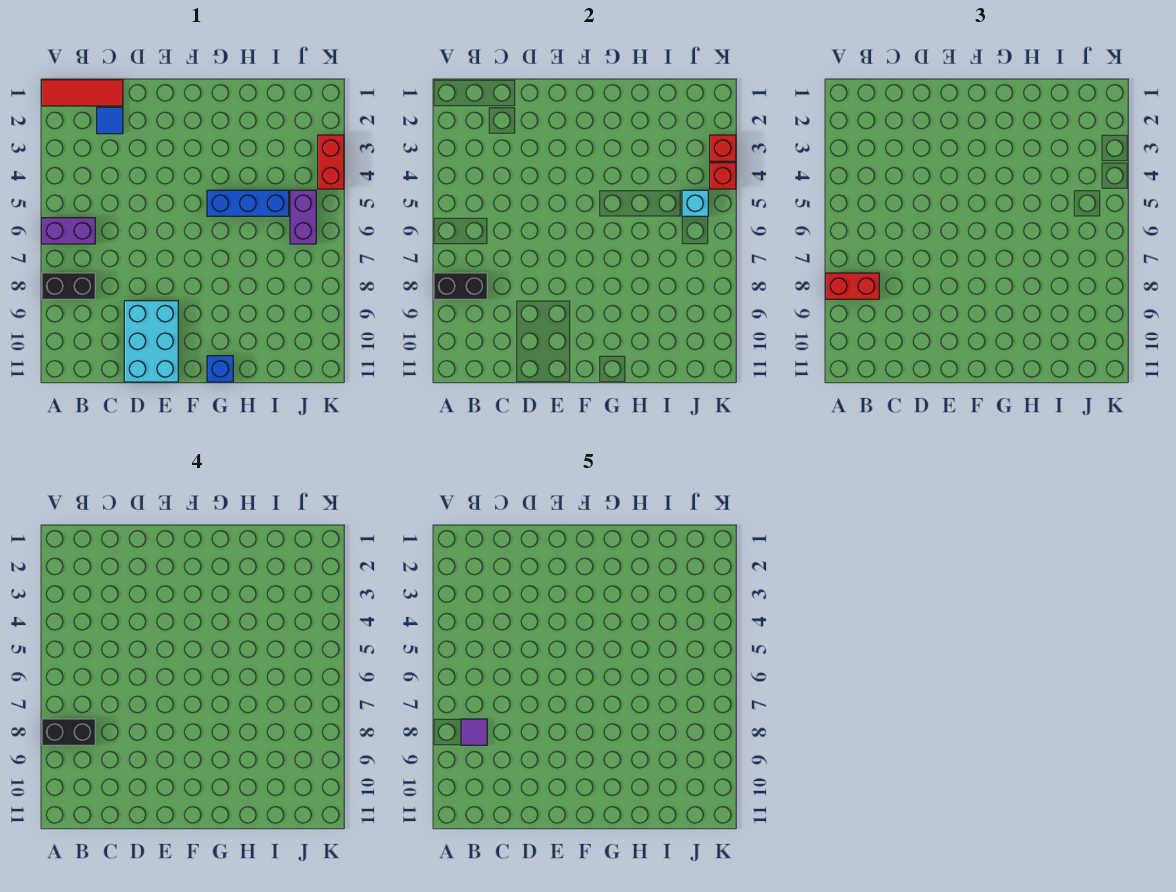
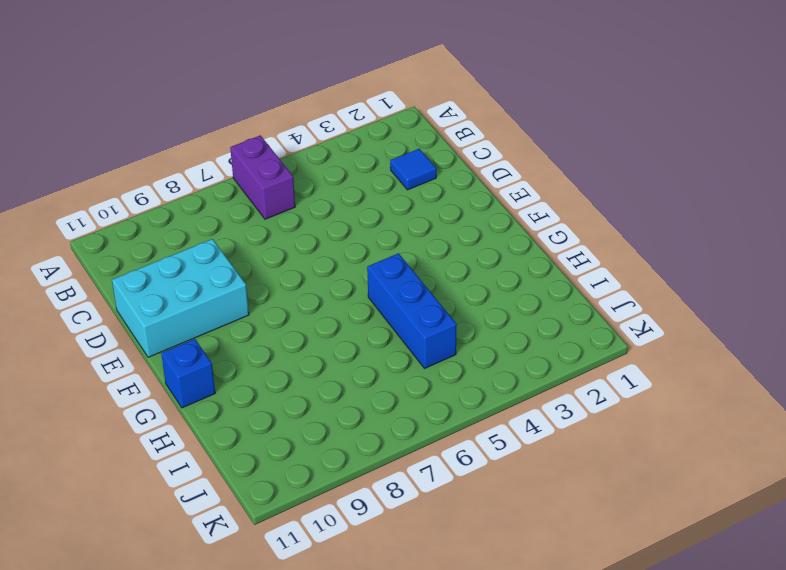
none -> red tile A1:C1 level 1
none -> black brick A8:B8 level 1
none -> purple brick J5:J6 level 1

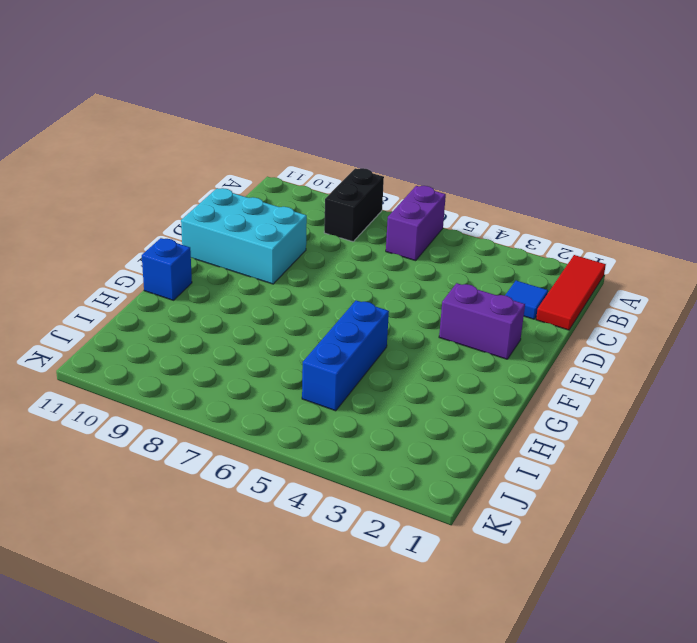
purple brick E2:E3 level 1 -> purple brick J5:J6 level 1
none -> red brick K3:K4 level 1
none -> black brick A8:B8 level 2
none -> cyan brick J5 level 2

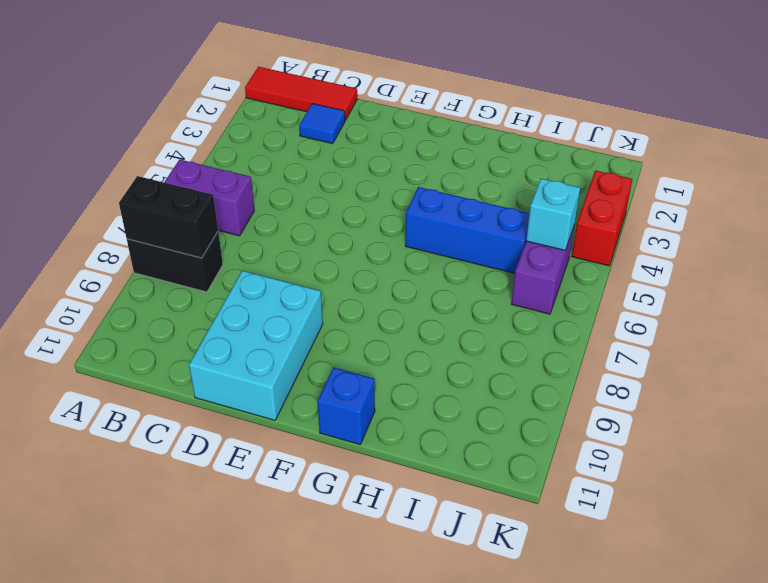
none -> red brick K3 level 2
none -> red brick K4 level 2
none -> red brick A8:B8 level 3

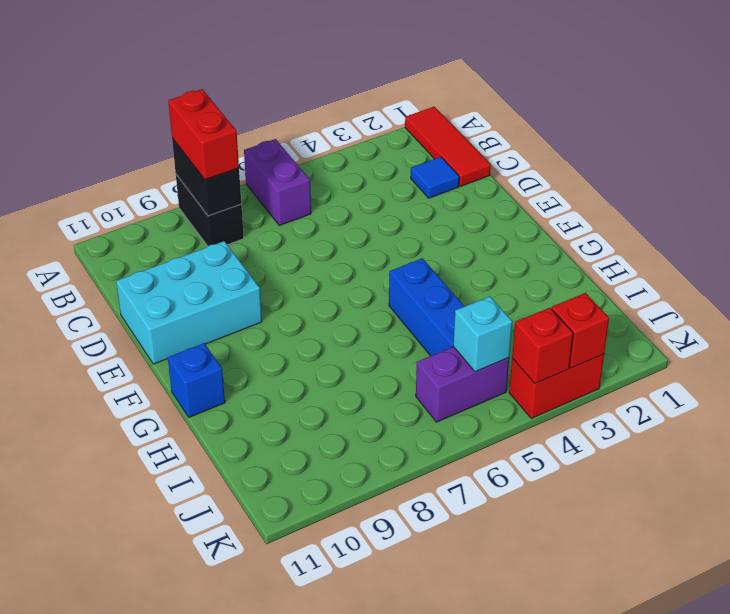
none -> black brick A8:B8 level 4
none -> purple tile B8 level 5

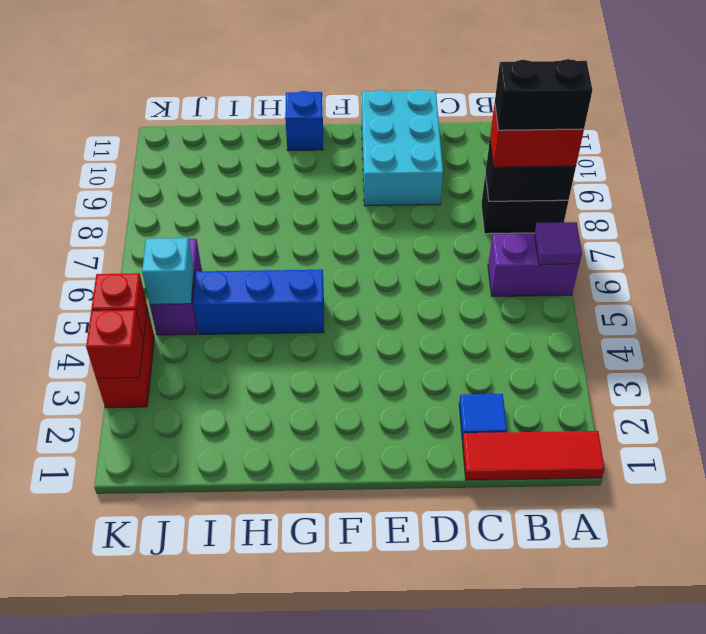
purple tile A6 level 2 -> purple tile B8 level 5

